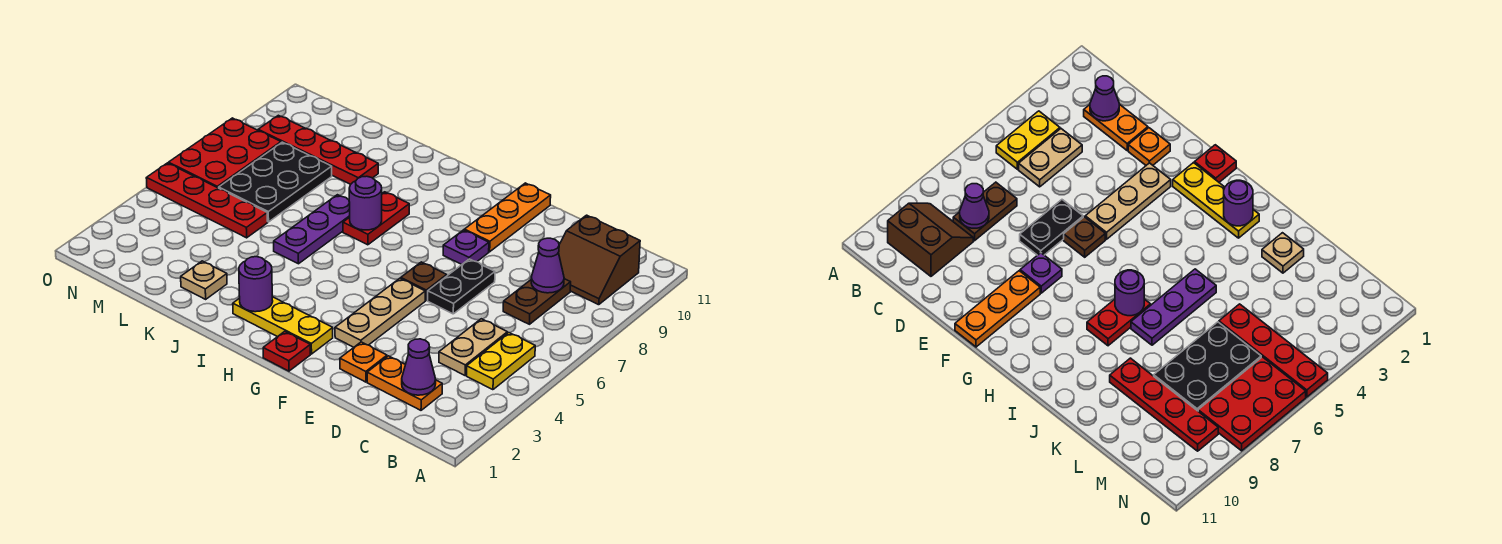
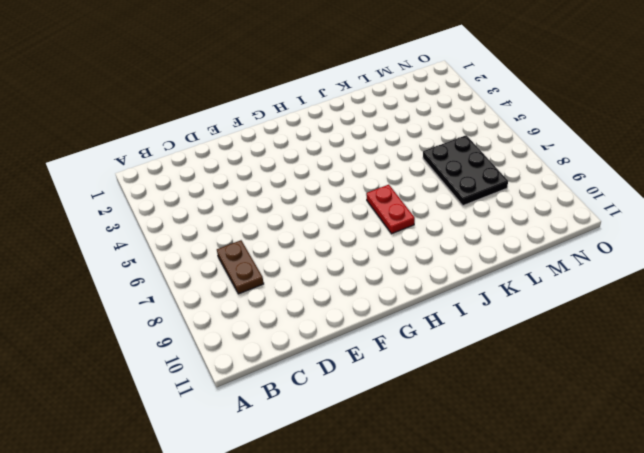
none -> yellow plate B4:B5 level 1
none -> brown slope B9:C10 level 1 top 10
none -> orange plate C2:D2 level 1

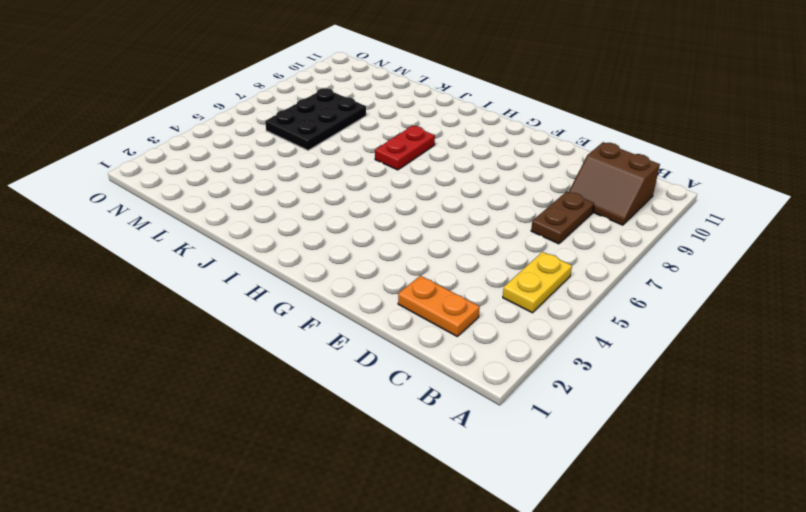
none -> tan plate C4:C5 level 1
none -> orange plate E2 level 1
none -> black plate E6:E7 level 1

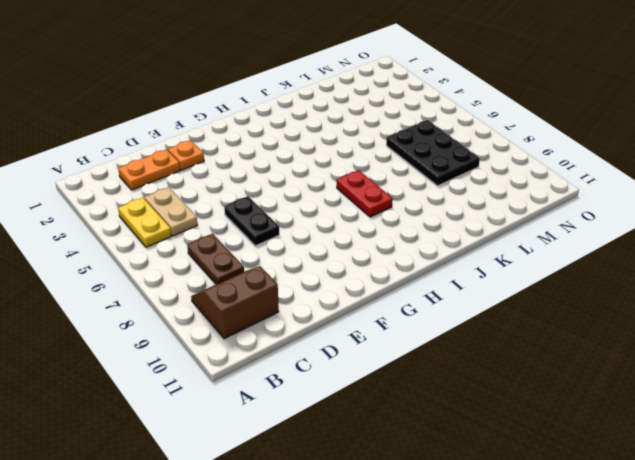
none -> tan plate F3:F5 level 1
none -> brown plate F6 level 1
none -> purple plate F8 level 1

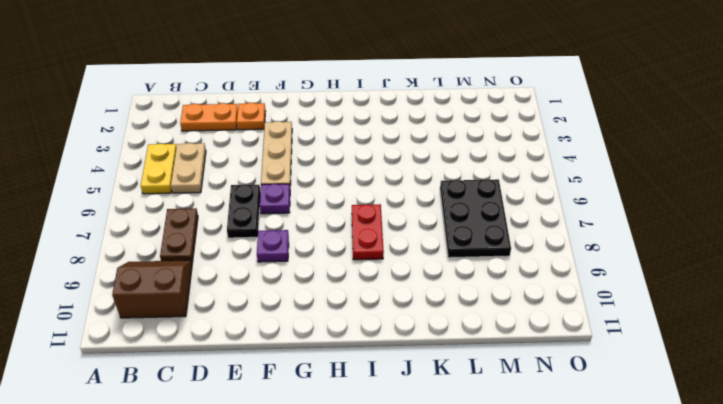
purple plate F6 level 1 -> brown plate F6 level 1
none -> orange plate F9:F11 level 1
none -> red plate G1 level 1
none -> yellow plate G2:I2 level 1

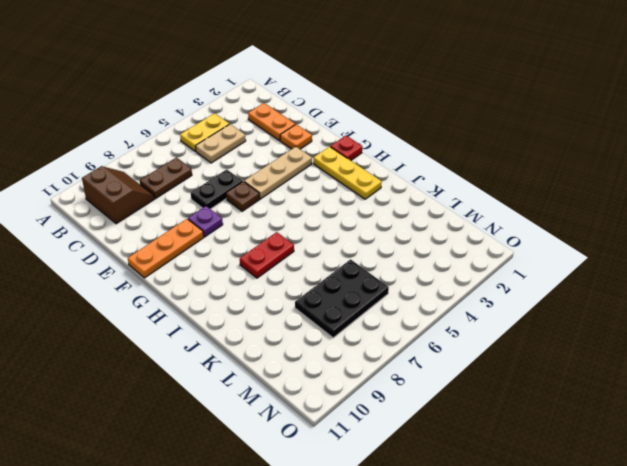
none -> purple plate J5:J7 level 1
none -> tan plate K2 level 1
none -> red plate K9:N9 level 1

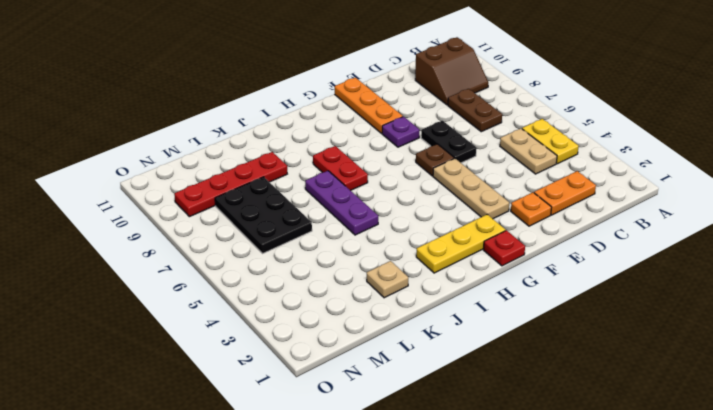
none -> red plate L5:O5 level 1
none -> red plate N6:O8 level 1
none -> purple cone C2 level 2

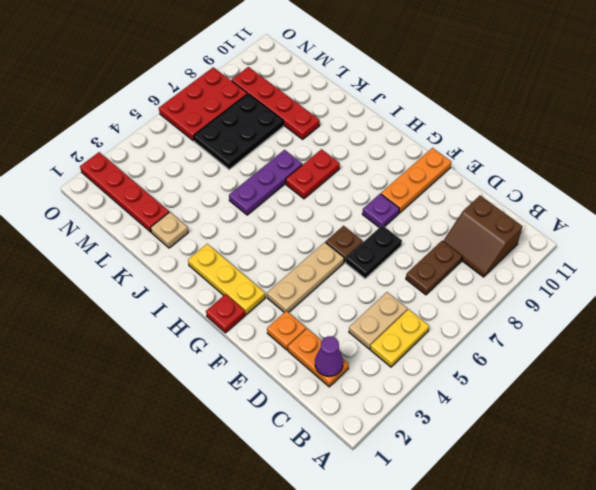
red plate L2:O2 level 1 -> red plate L5:O5 level 1
none -> purple cone C8 level 2
none -> purple round brick I2 level 2
none -> purple round brick I7 level 2

